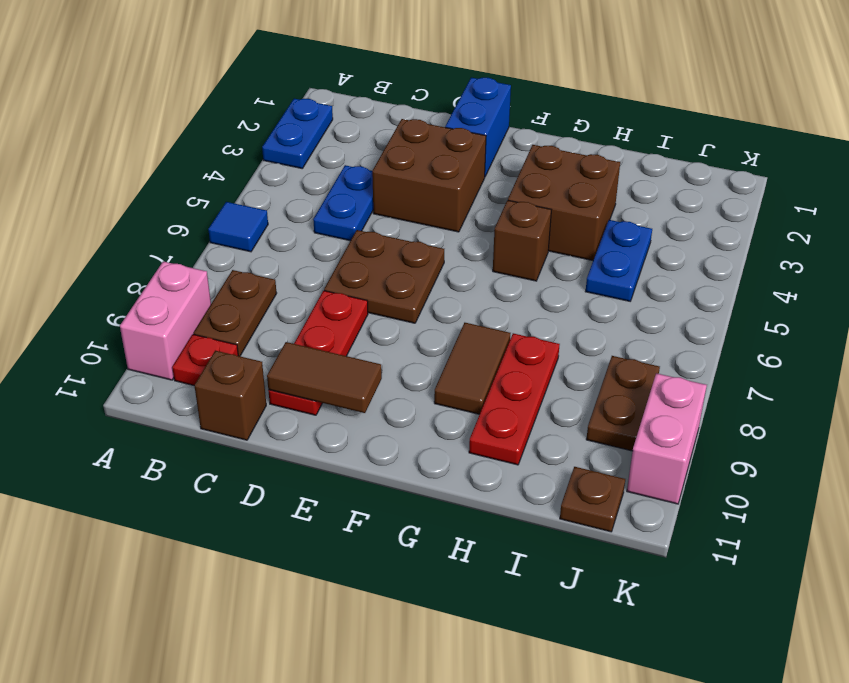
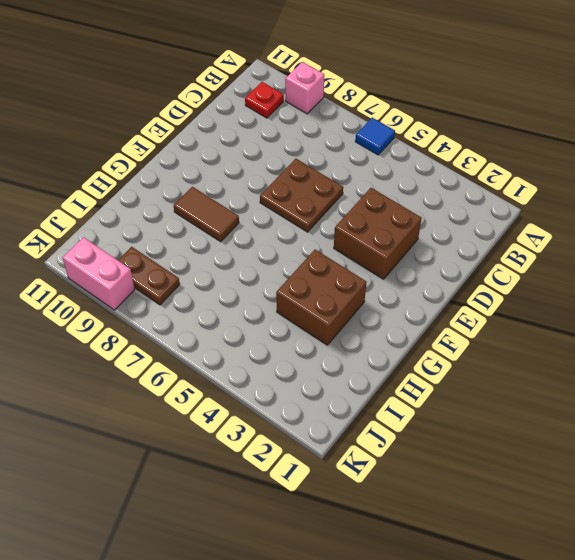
pink brick A9 level 1 -> pink brick A9:A10 level 1
none -> blue plate A2:A3 level 1
none -> brown plate B8:B9 level 1
none -> blue plate C4:C5 level 1

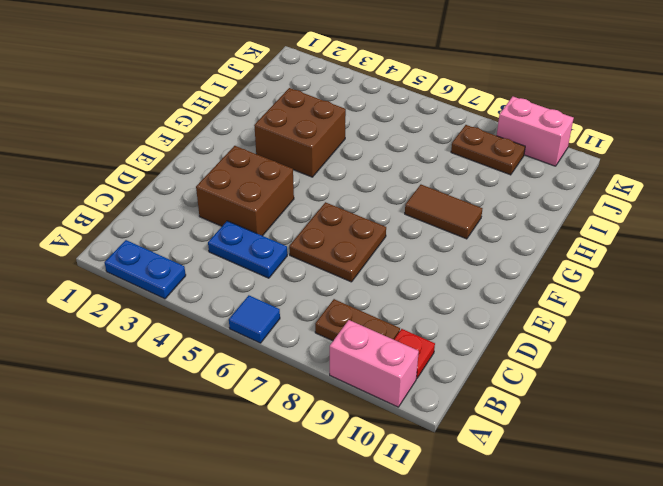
none -> brown brick C11 level 1
none -> red plate D8:D10 level 1
none -> blue brick E1:E2 level 1

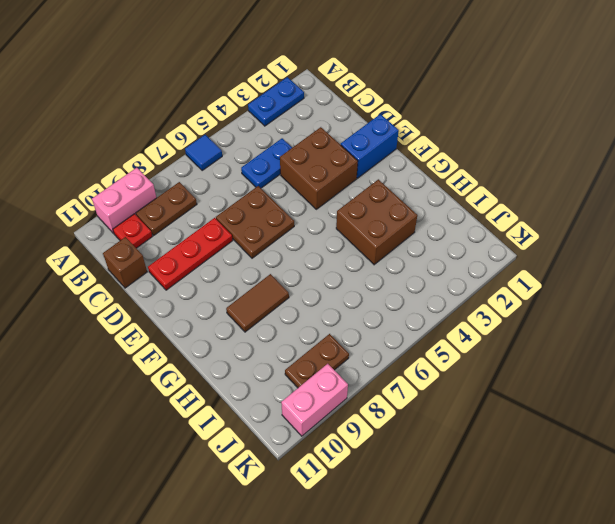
none -> brown brick G5 level 1
none -> red plate H8:H10 level 1
none -> blue plate I4:I5 level 1

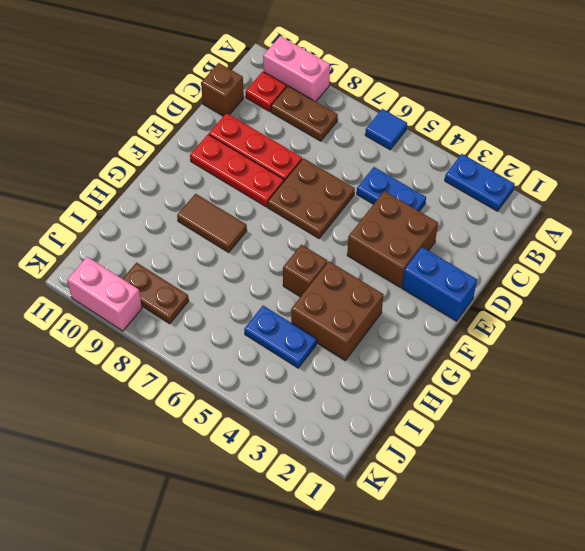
red plate E8:E10 level 1 -> red plate H8:H10 level 1
none -> brown plate J11 level 1
none -> brown tile D10:E10 level 2

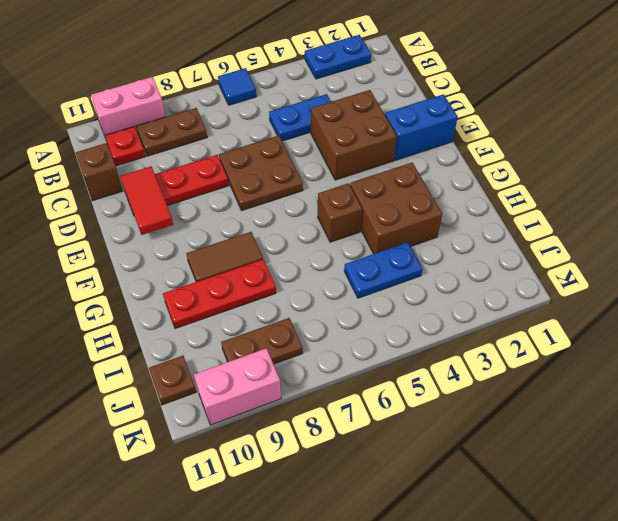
red tile D10:E10 level 2 -> brown tile D10:E10 level 2

